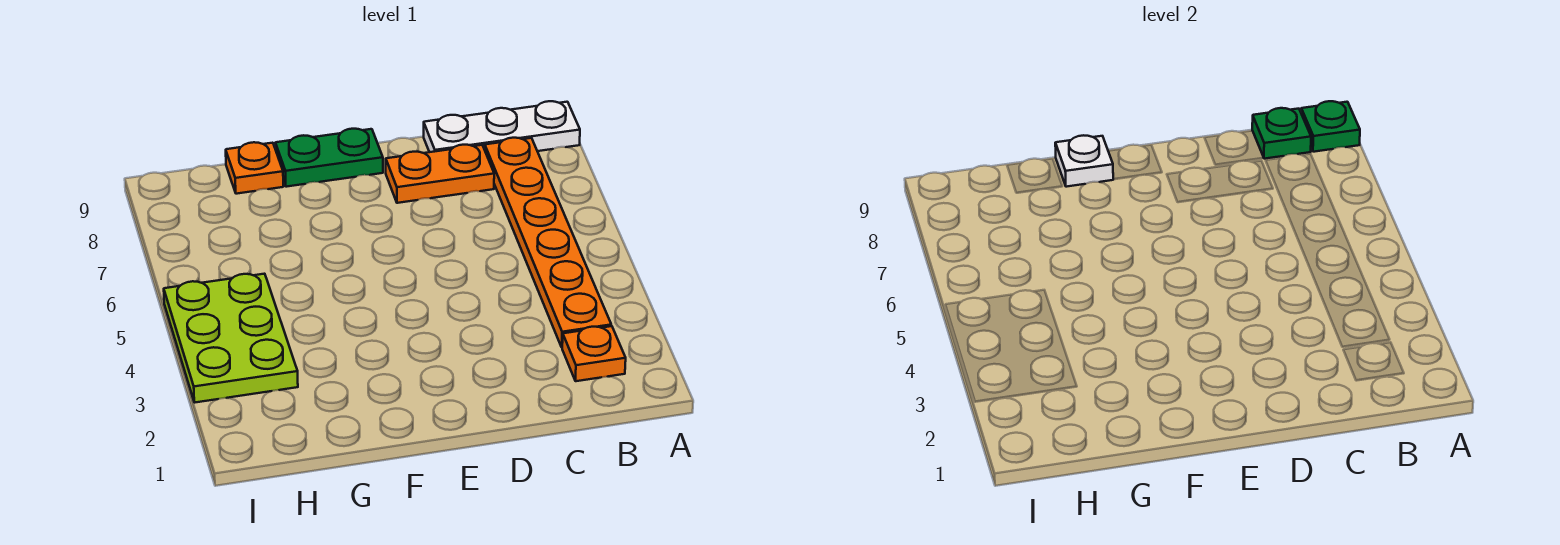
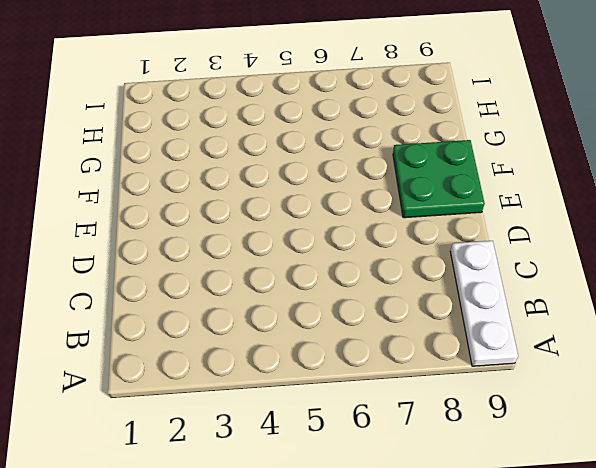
green plate E8:F9 level 1 -> green plate E9:F9 level 1
none -> orange plate B2 level 1
none -> orange plate B3:B8 level 1

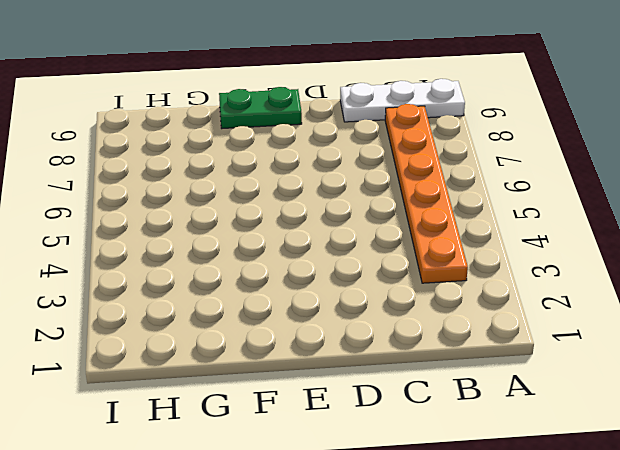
none -> orange plate B2 level 1
none -> orange plate C8:D8 level 1

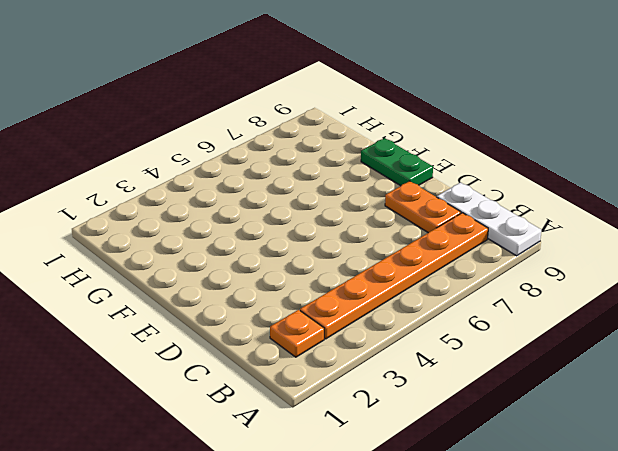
none -> orange plate G9 level 1
none -> lime plate H3:I5 level 1

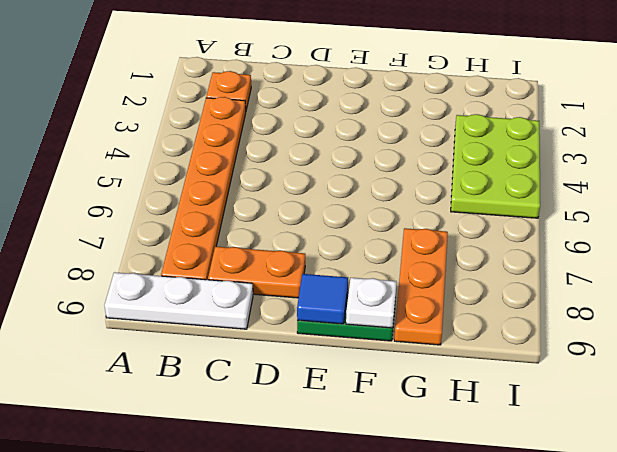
blue tile E9 level 2 -> none
orange plate G7:G9 level 1 -> orange plate G9 level 1
none -> green plate A9 level 2
none -> green plate B9 level 2

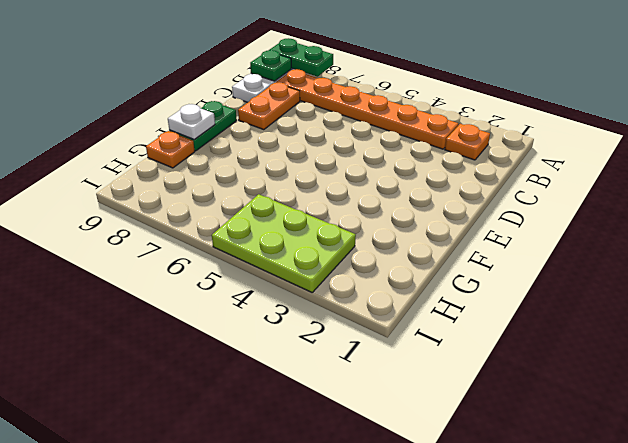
green plate A8:A9 level 2 -> green plate A9 level 2

